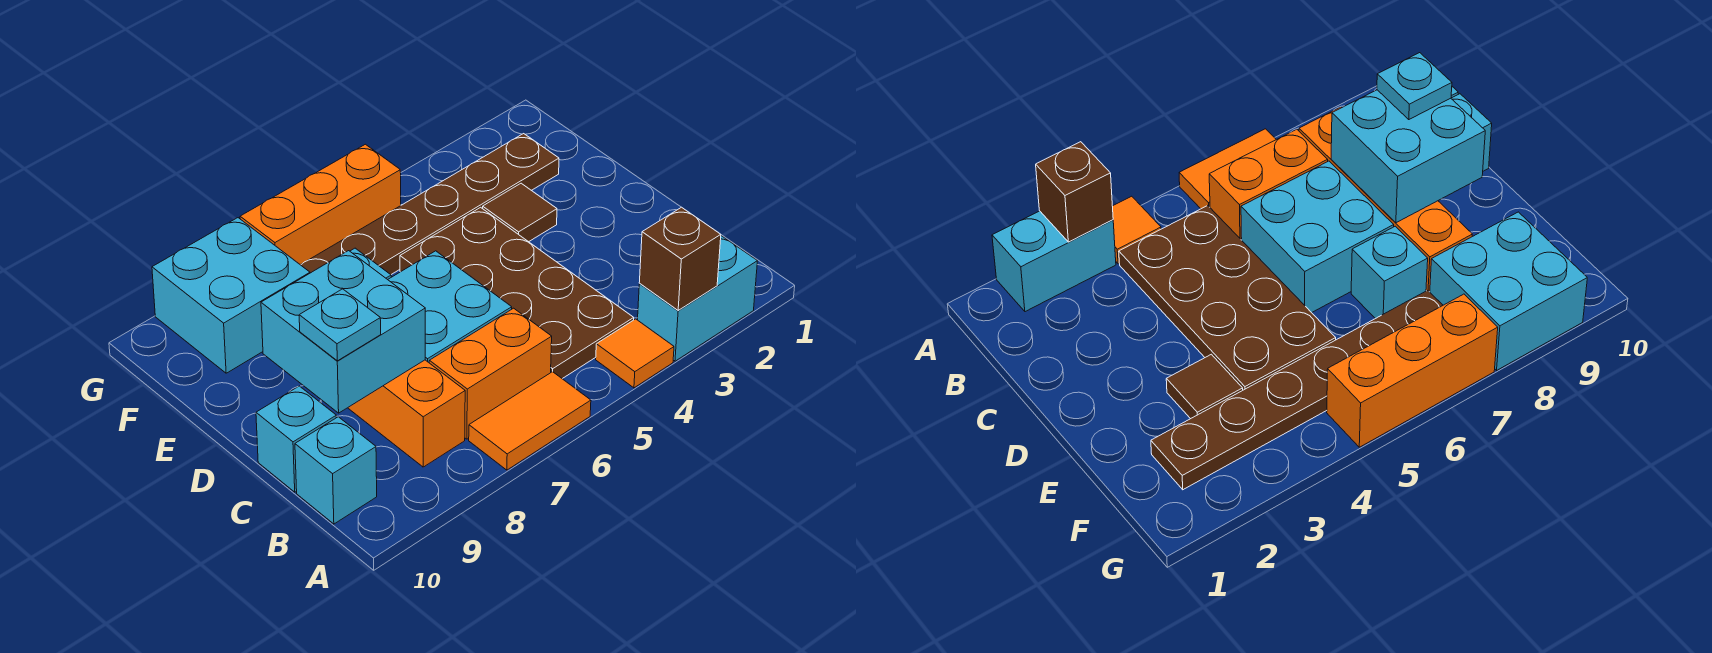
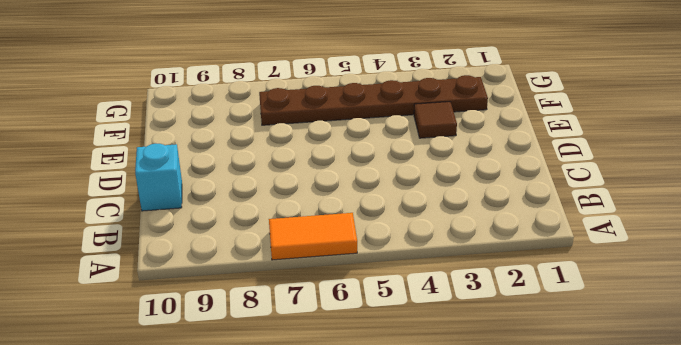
none -> cyan brick A2:A3 level 1
none -> orange tile A4 level 1
none -> brown plate B4:E5 level 1

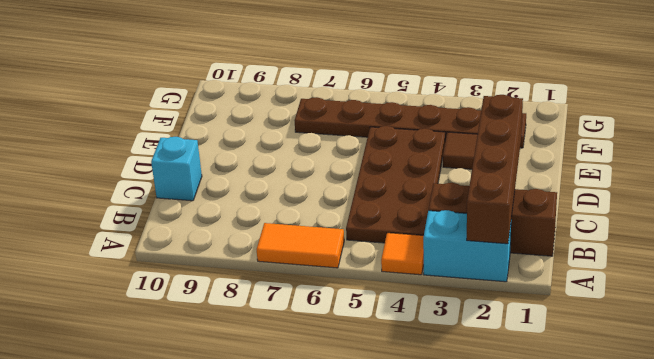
brown brick A2:D2 level 2 -> none
brown brick B1:B3 level 1 -> none
none -> orange brick B6:B7 level 1
none -> orange brick B8:E8 level 1
none -> cyan brick B10 level 1

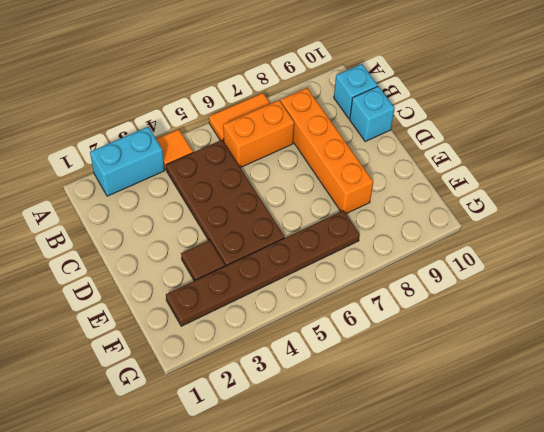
none -> cyan brick C6:D7 level 1
none -> cyan brick E7 level 1
none -> cyan brick F8:G9 level 1

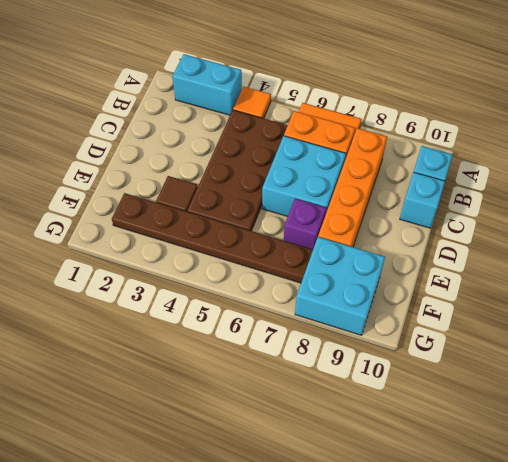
purple brick E7 level 1 -> cyan brick E7 level 1
none -> orange brick G5:G7 level 1
none -> brown brick A3 level 2
none -> cyan brick C8:D9 level 2

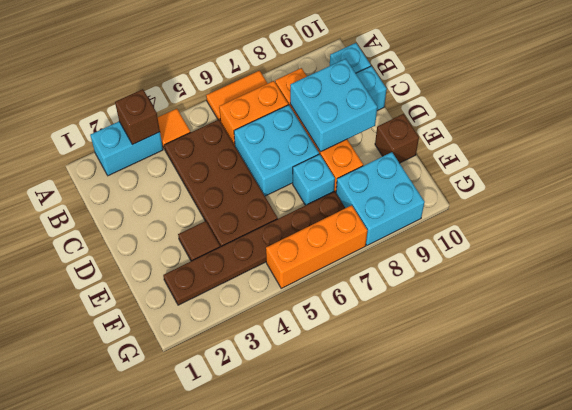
brown brick E10 level 1 -> none
none -> cyan plate C9 level 3

